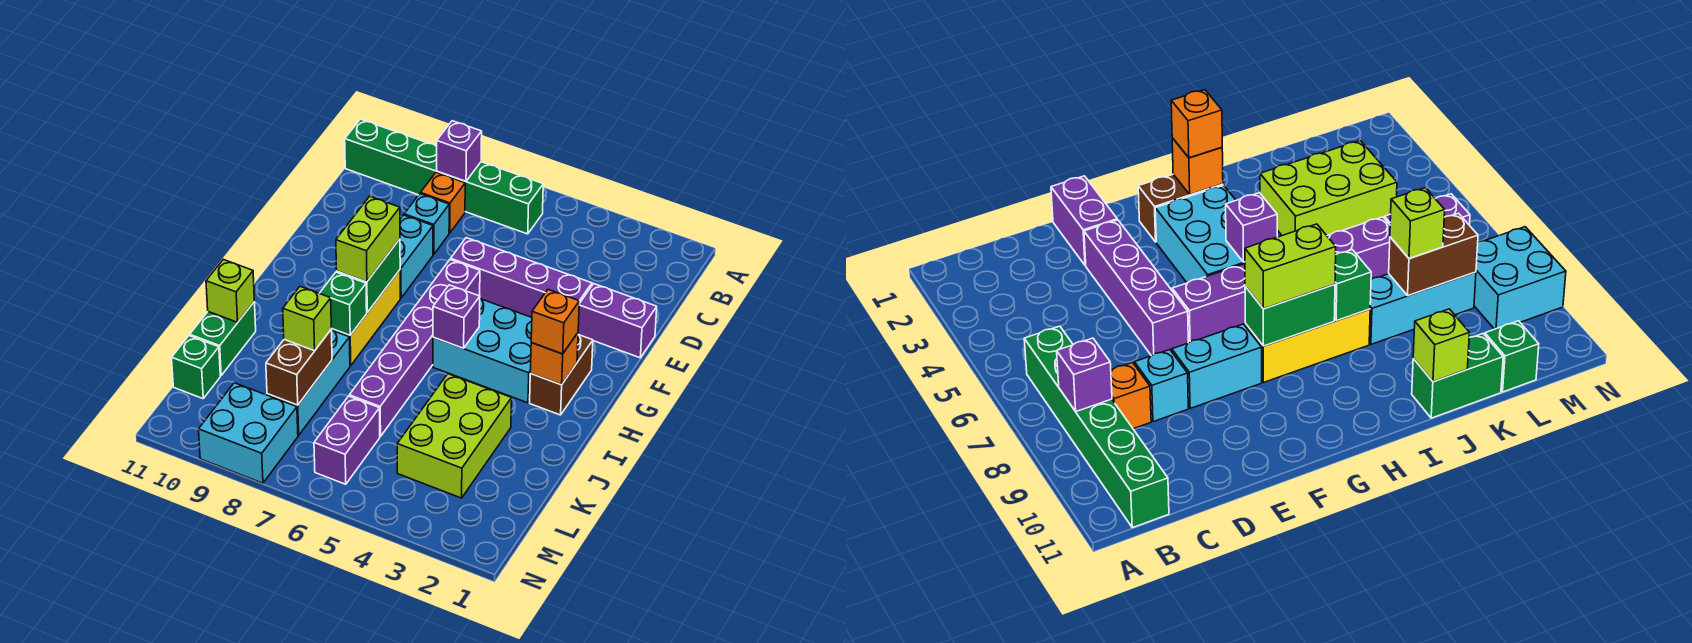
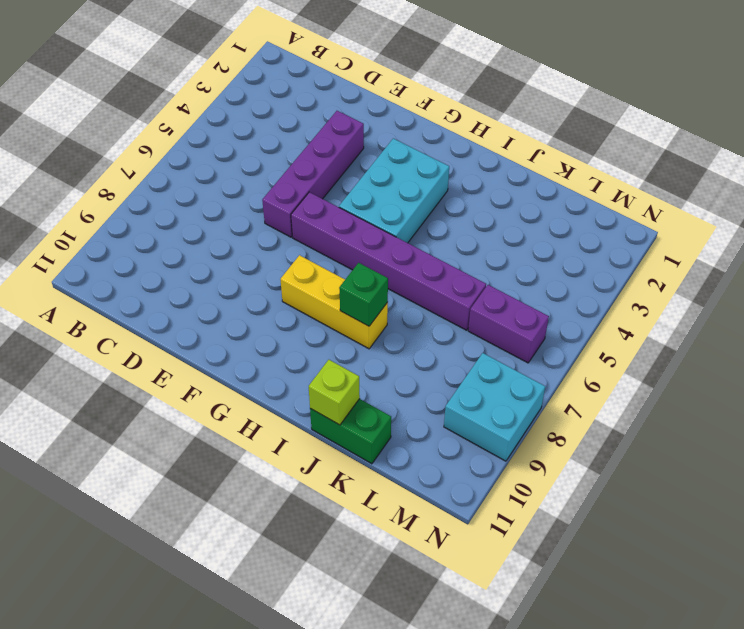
none -> green brick B6:B11 level 1
none -> orange brick C8 level 1
none -> cyan brick D8 level 1

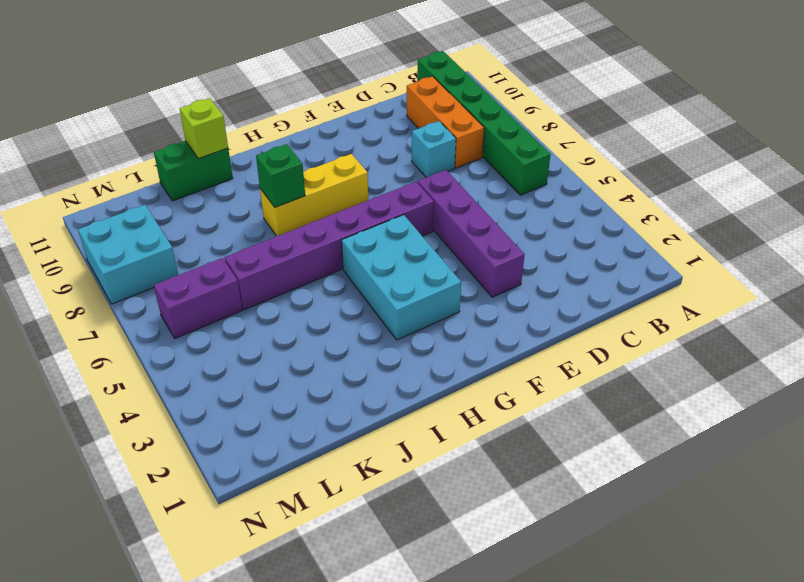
orange brick C8:C10 level 1 -> orange brick C8 level 1
none -> purple brick E1:E2 level 1
none -> cyan brick E8:F8 level 1
none -> brown brick G2:H2 level 1

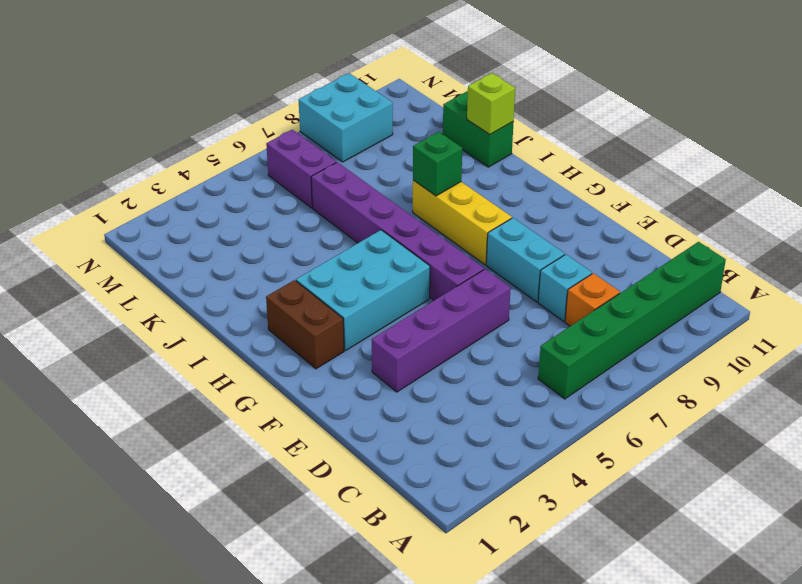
none -> purple brick E1:E2 level 1
none -> lime brick J3:L4 level 1
none -> cyan brick J8:L8 level 1

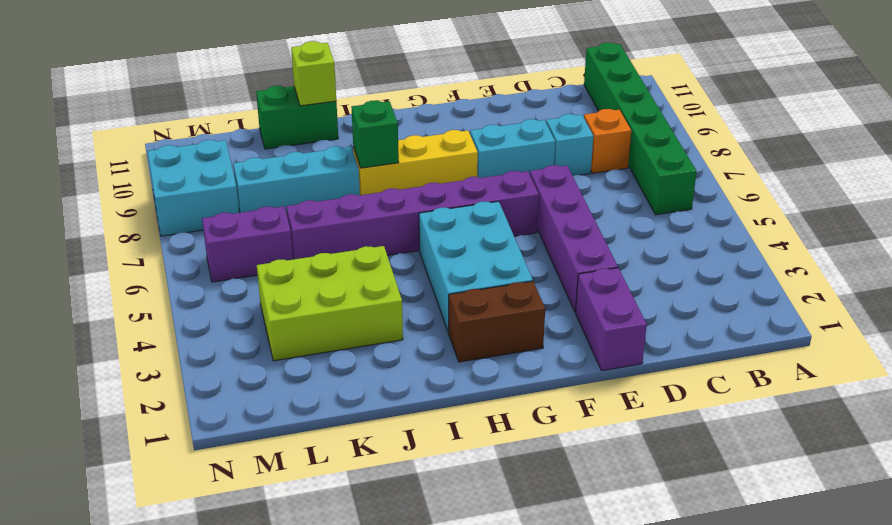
none -> green brick L11 level 1
none -> purple brick B8 level 2
none -> green brick G8:H8 level 2

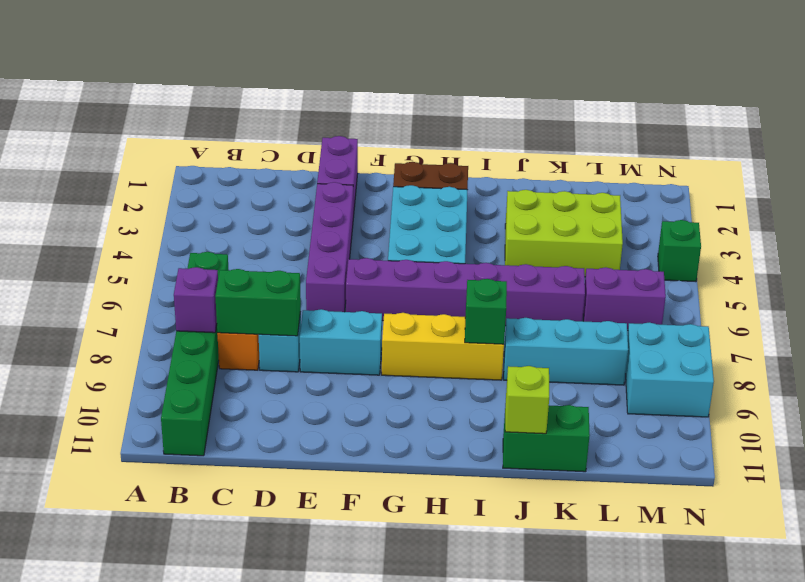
green brick C8:D8 level 2 -> green brick G8:H8 level 2
green brick N4 level 1 -> green brick L11 level 1
none -> orange brick H2 level 2
none -> purple brick H5 level 2
none -> brown brick K8:L8 level 2

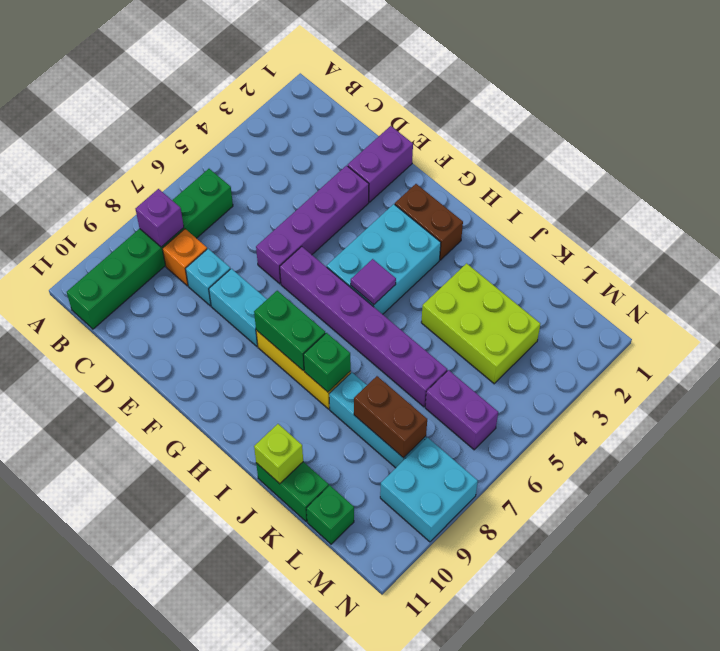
purple tile H5 level 2 -> purple brick H5 level 2
none -> orange brick H2 level 2
none -> lime brick G8:H8 level 3
none -> orange brick H2 level 3

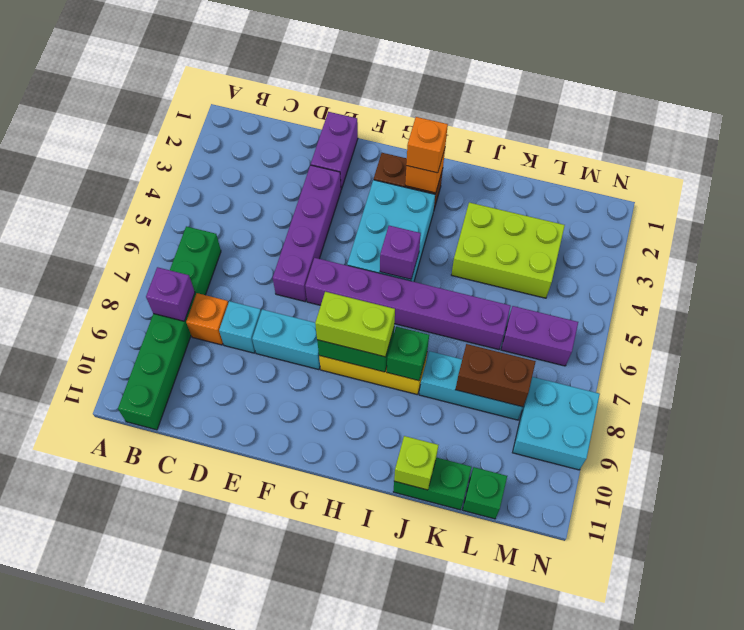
none -> lime brick K8 level 3

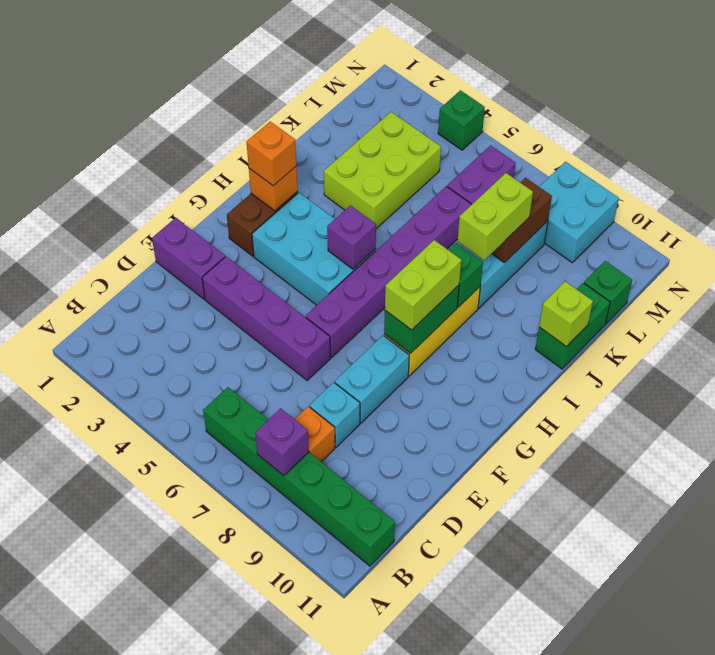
lime brick J8:K8 level 3 -> lime brick K8 level 3
green brick N4 level 1 -> none

